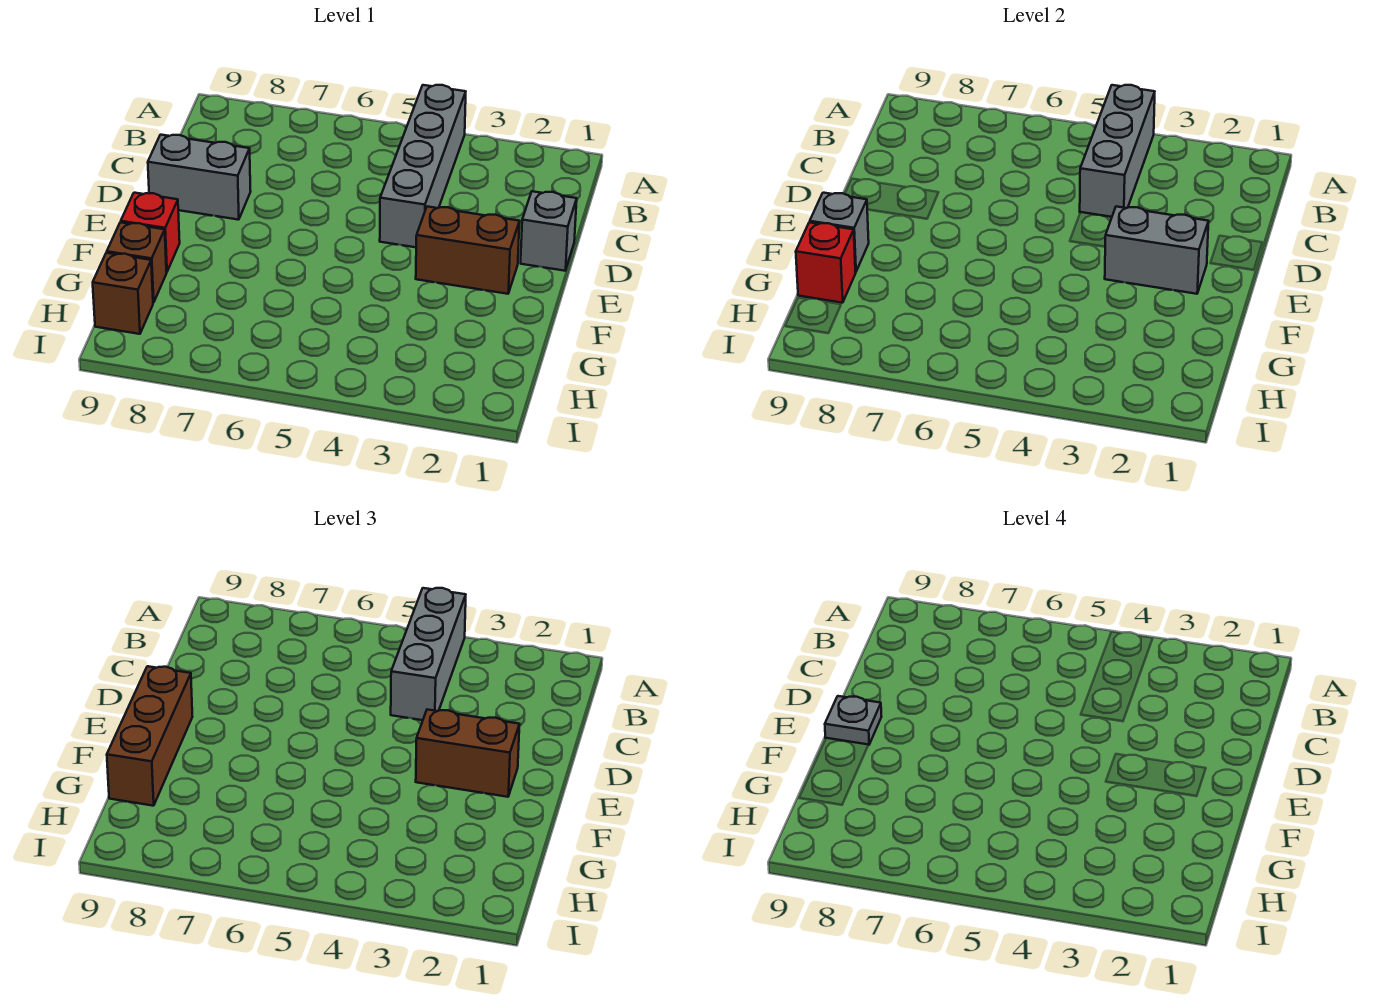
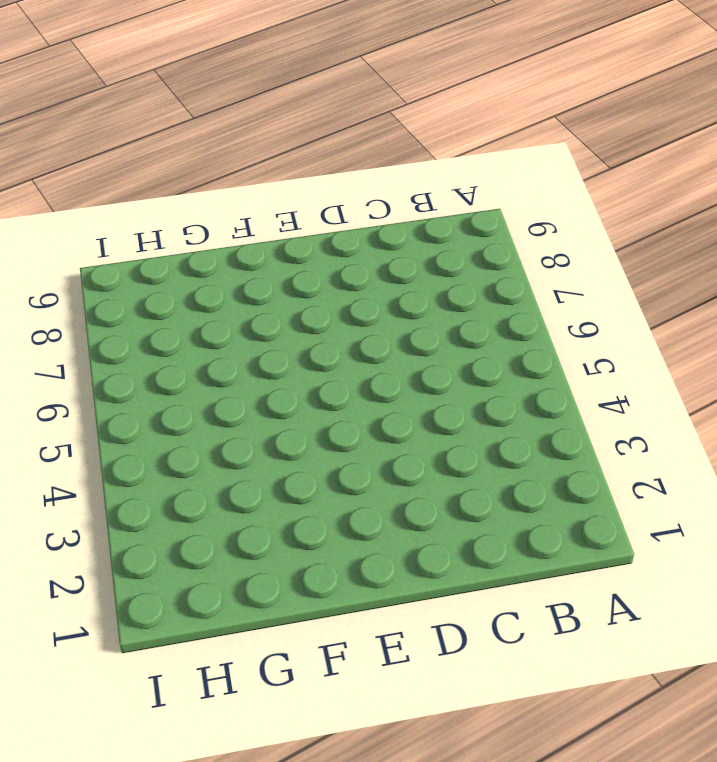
none -> grey brick A4:D4 level 1
none -> grey brick D1 level 1
none -> grey brick D8:D9 level 1

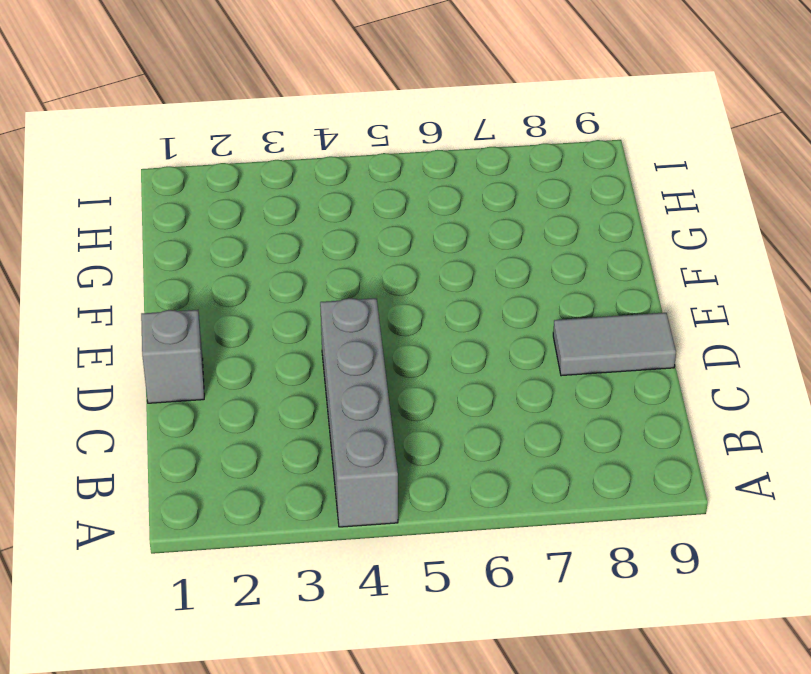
grey tile D8:D9 level 1 -> grey brick D8:D9 level 1
none -> brown brick E2:E3 level 1
none -> red brick F9 level 1
none -> brown brick G9 level 1

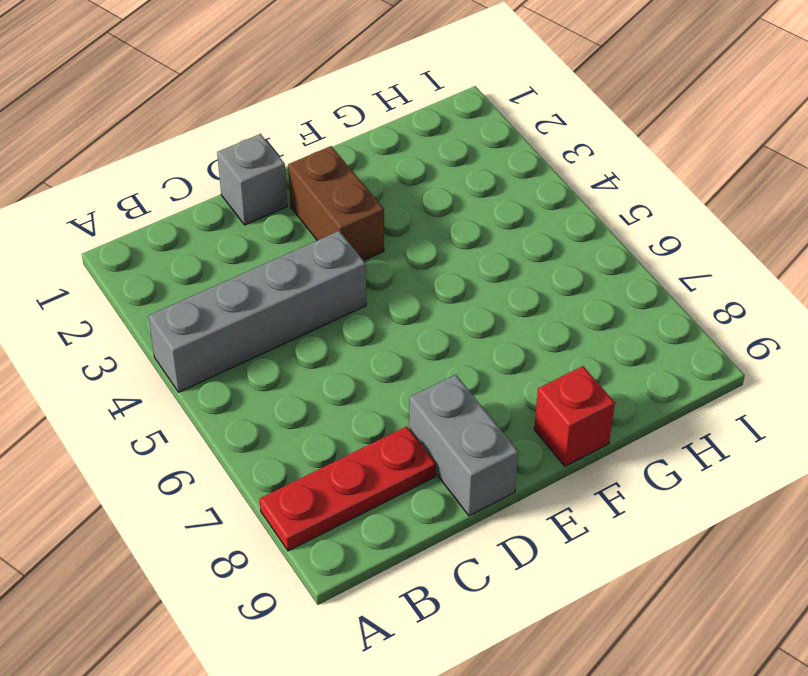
red plate A8:C8 level 1 -> none
none -> brown brick G9 level 1
none -> brown brick H9 level 1
none -> grey brick A4:C4 level 2

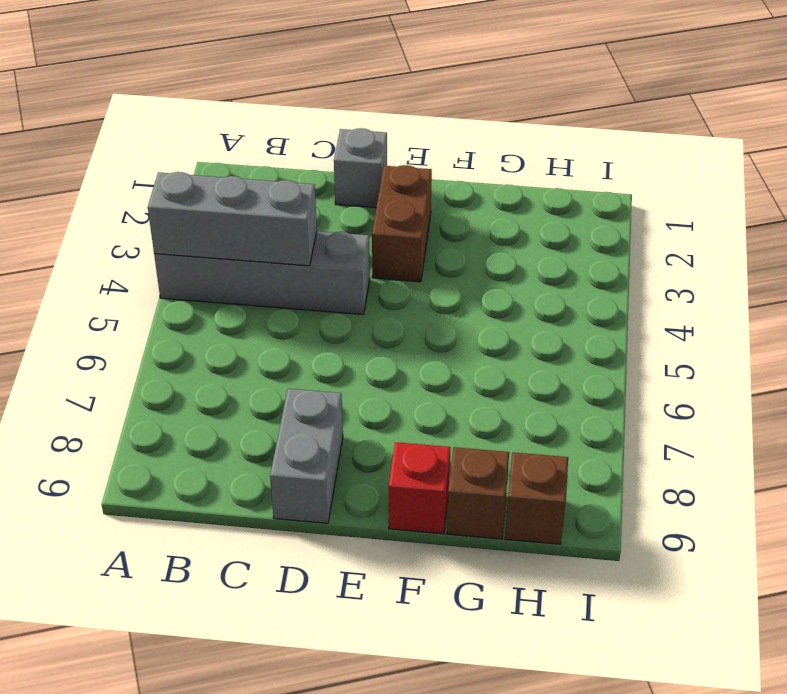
none -> grey brick E2:E3 level 2
none -> grey brick F9 level 2
none -> red brick G9 level 2

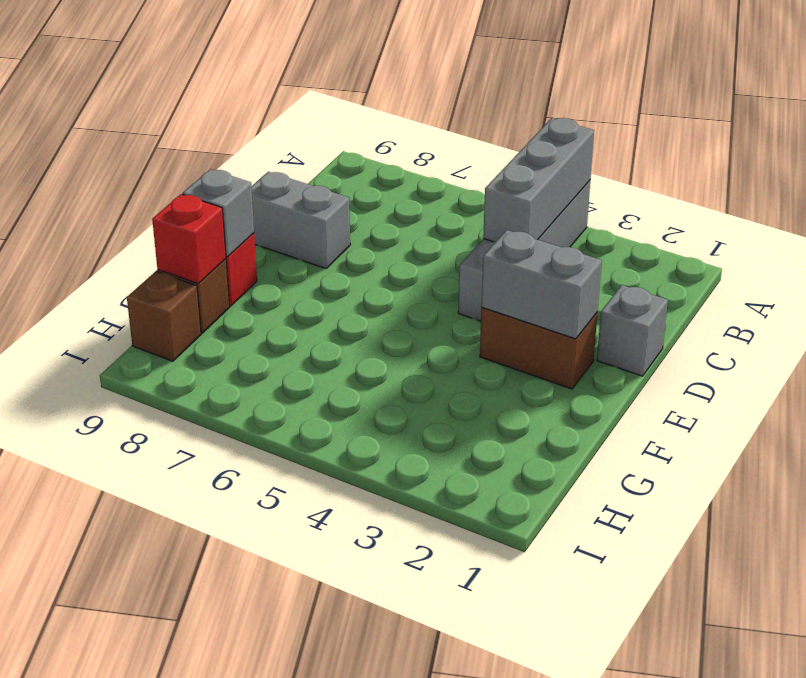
none -> grey brick A4:C4 level 3
none -> brown brick E2:E3 level 3
none -> brown brick E9:G9 level 3

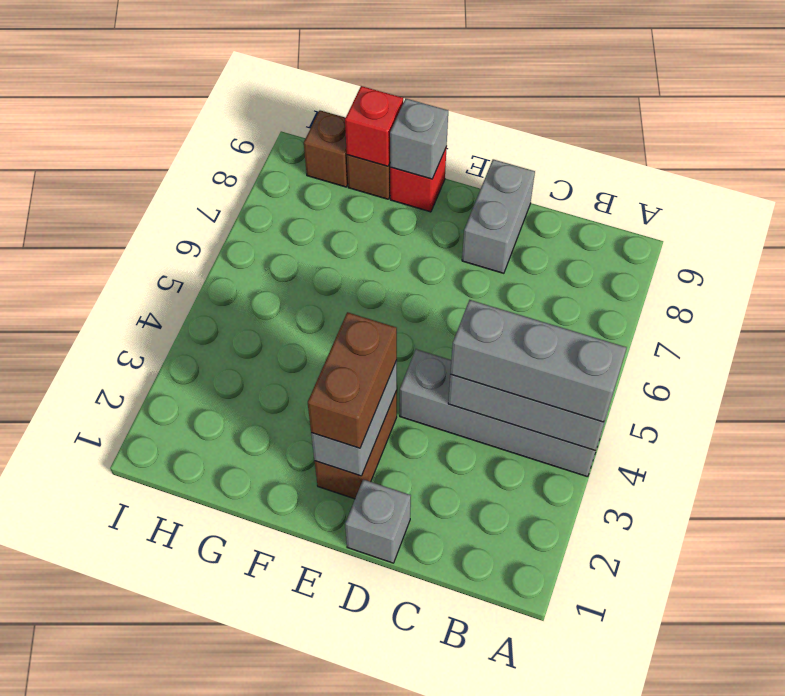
none -> brown brick E9:G9 level 3
none -> grey plate E9 level 4

